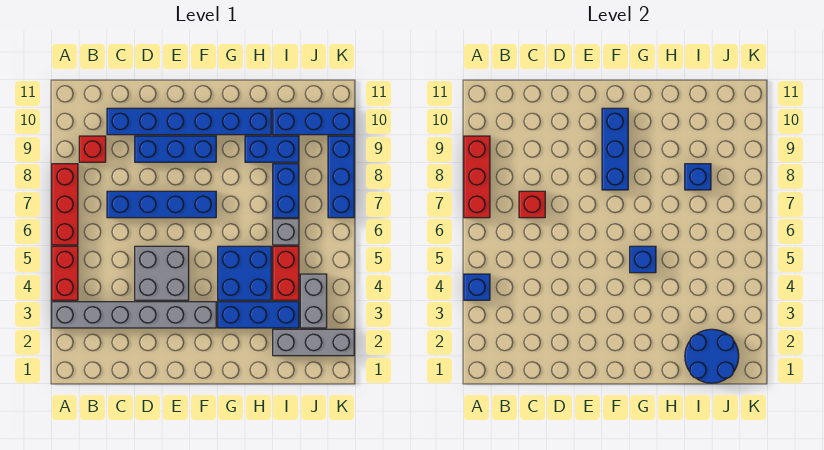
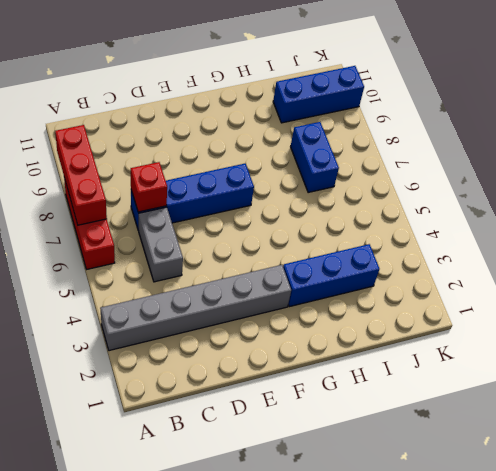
grey brick C5:C6 level 1 -> grey brick J3:J4 level 1
none -> red brick A4:A5 level 1
none -> red brick B9 level 1
none -> blue brick C10:H10 level 1

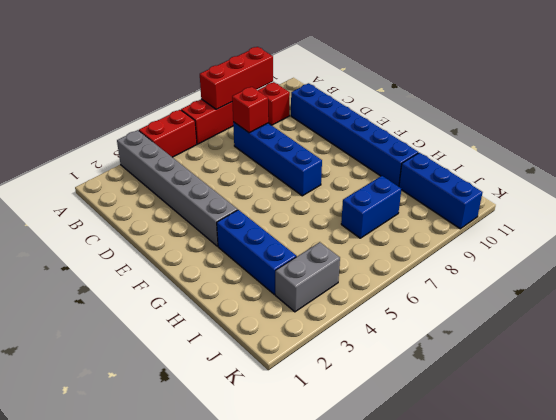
none -> grey brick D4:E5 level 1
none -> blue brick D9:F9 level 1
none -> blue brick G4:H5 level 1

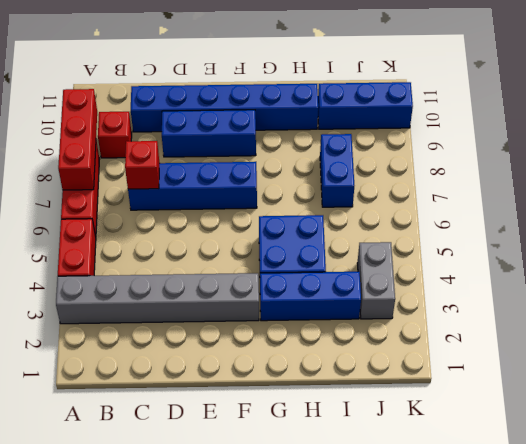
none -> grey brick D4:E5 level 1
none -> blue brick H9:I9 level 1
none -> grey brick I2:K2 level 1

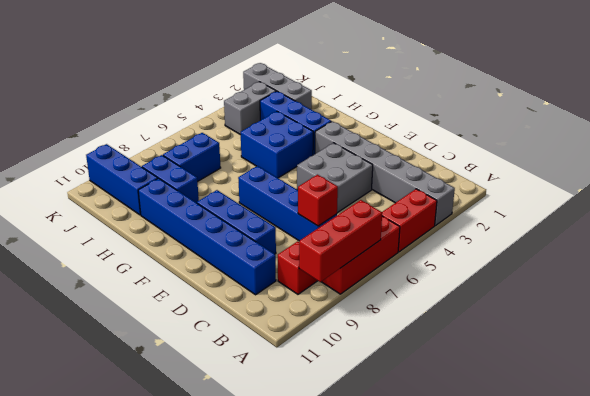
none -> red brick I4:I5 level 1
none -> grey brick I6 level 1
none -> blue brick K7:K9 level 1

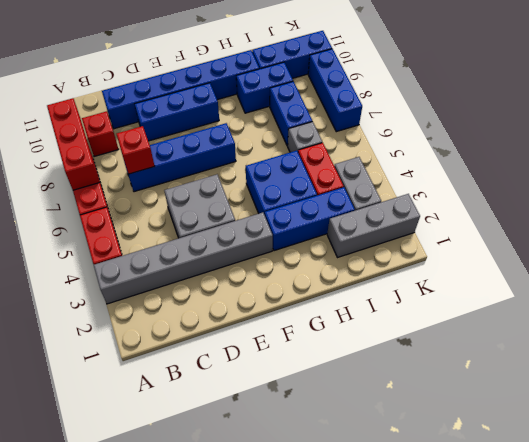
none -> blue brick A4 level 2
none -> blue brick F8:F10 level 2
none -> blue brick G5 level 2

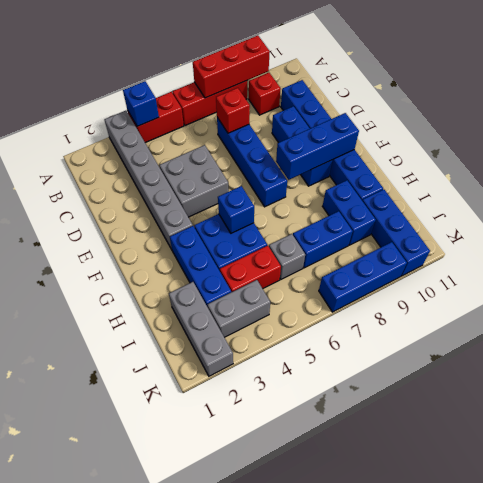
none -> blue round brick I1:J2 level 2
none -> blue brick I8 level 2

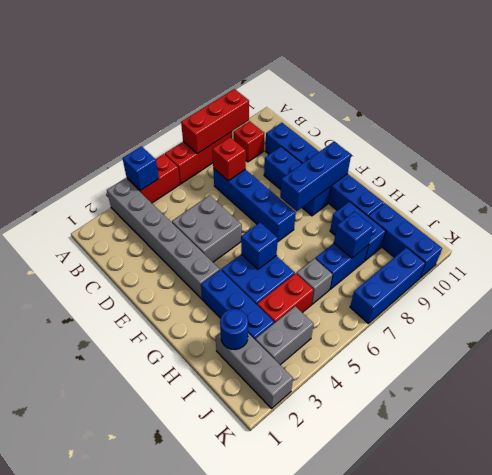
blue round brick I2 level 2 -> blue round brick I1:J2 level 2

